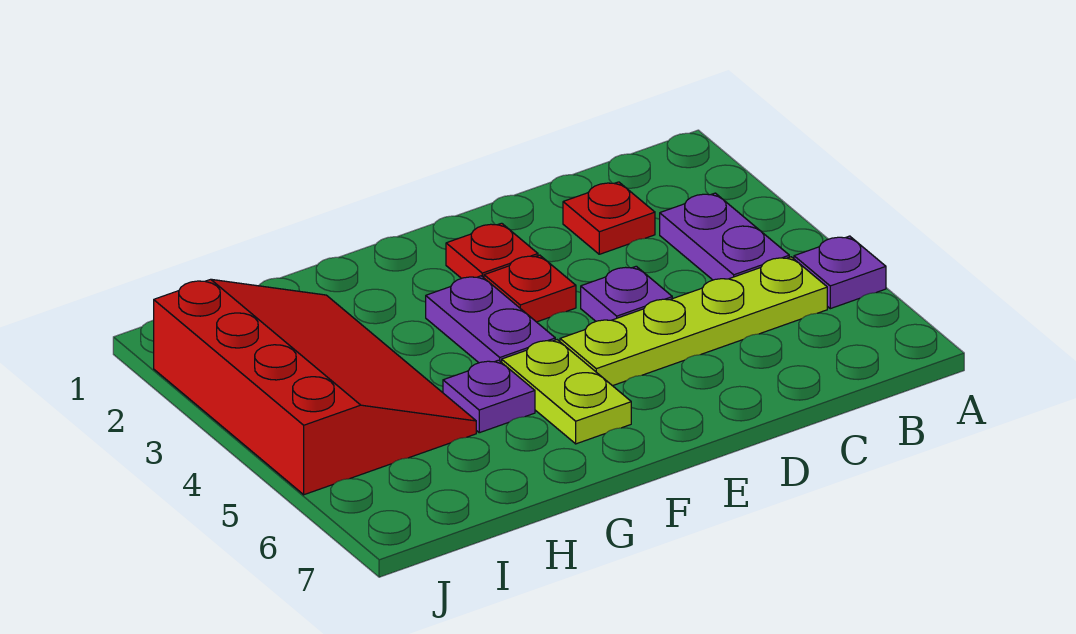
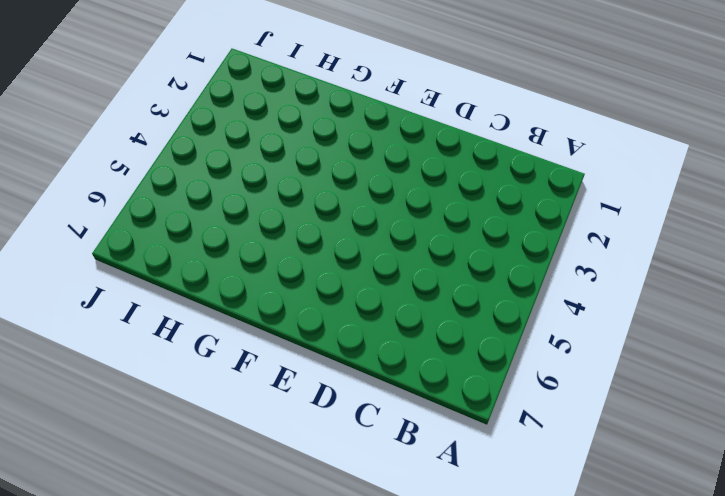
none -> purple plate A5 level 1
none -> purple plate B3:B4 level 1

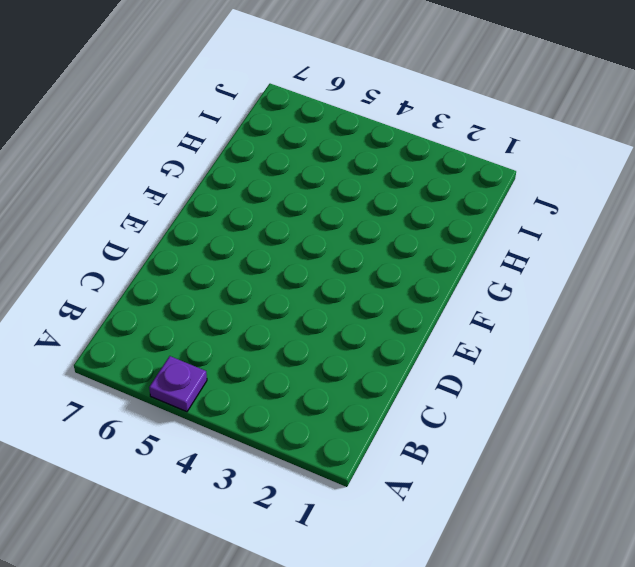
none -> purple plate B3:B4 level 1
none -> lime plate B5:E5 level 1

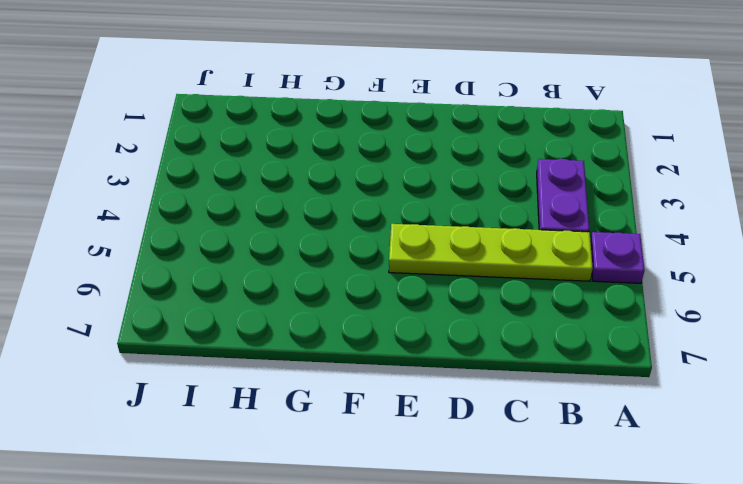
none -> red plate C2 level 1
none -> purple plate D4 level 1

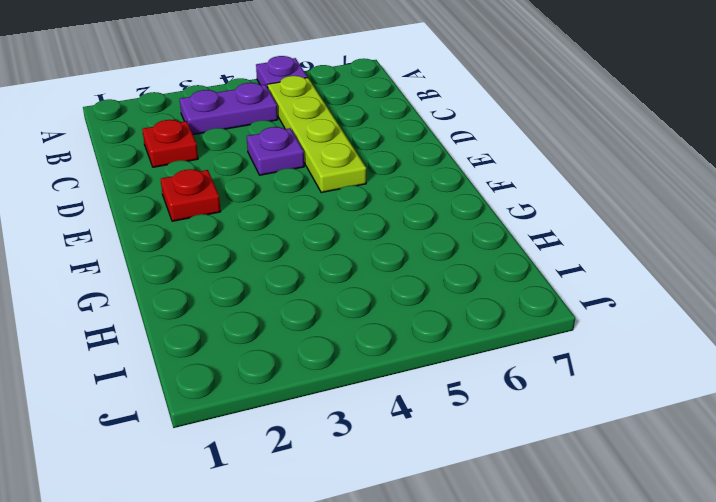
none -> red plate E3 level 1
none -> purple plate F3:F4 level 1

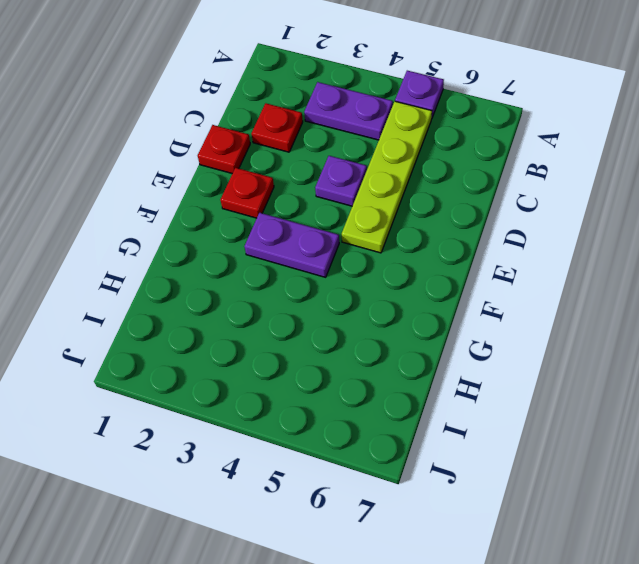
red plate D1 level 1 -> red plate E3 level 1
none -> lime plate F5:F6 level 1
none -> purple plate G5 level 1

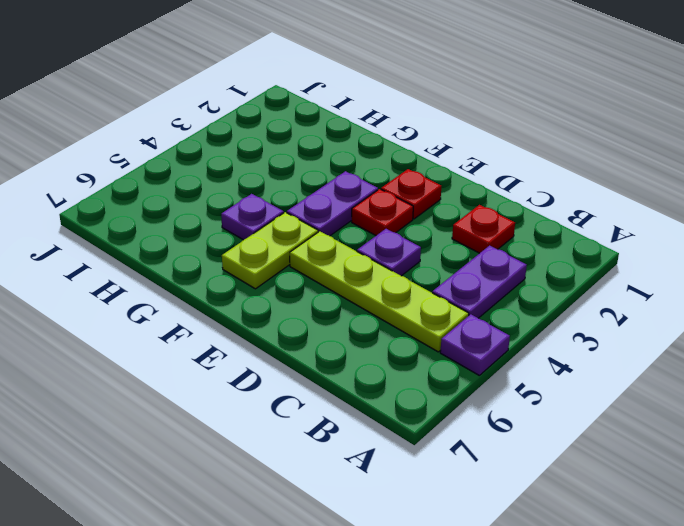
none -> red slope H2:J5 level 1 top J

